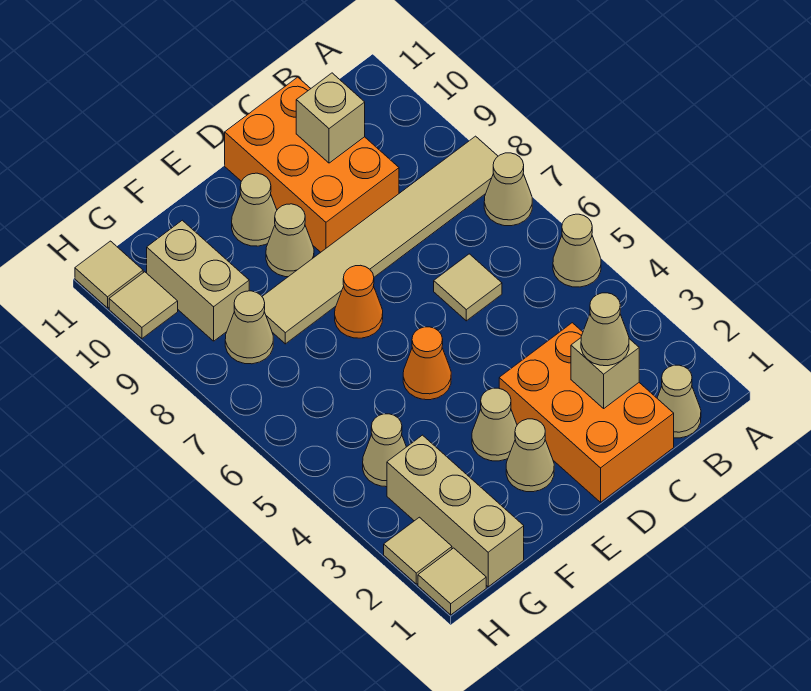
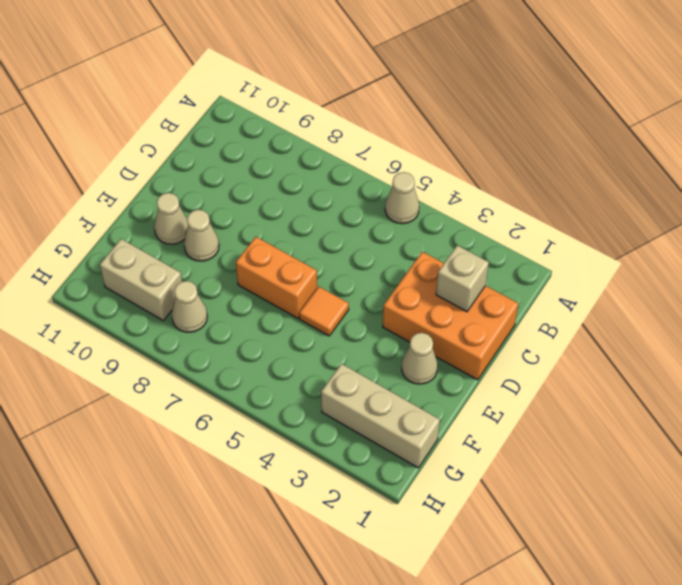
orange tile E5 level 1 -> orange cone E5 level 1
orange brick E6:E7 level 1 -> orange cone E7 level 1
none -> tan cone A7 level 1
none -> tan tile A8:F8 level 1
none -> tan cone B1 level 1

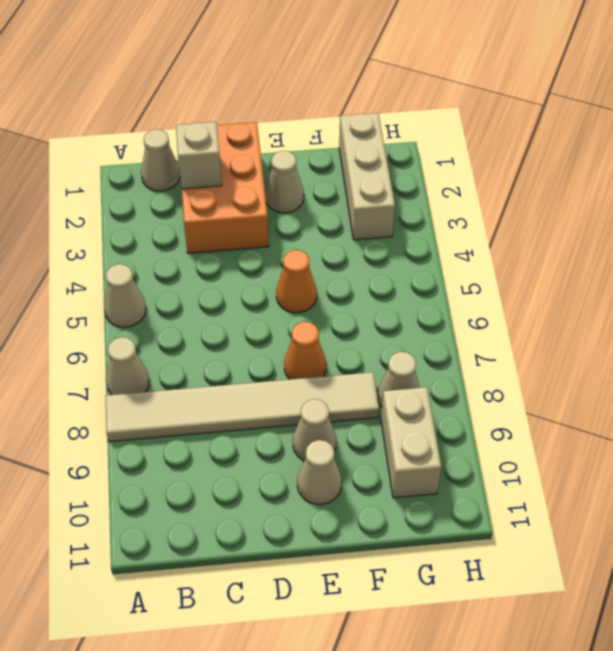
none -> tan tile C6 level 1
none -> orange brick C9:D11 level 1
none -> tan cone E3 level 1

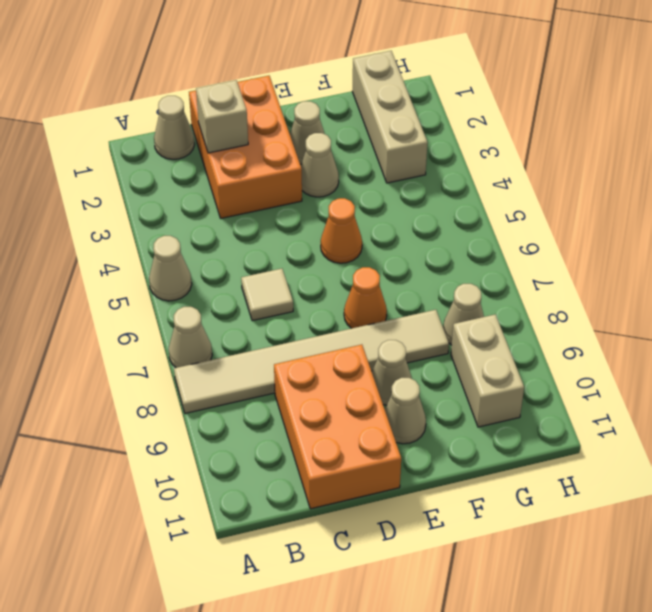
none -> tan cone G4 level 1
none -> tan tile H1 level 1
none -> tan tile H2 level 1

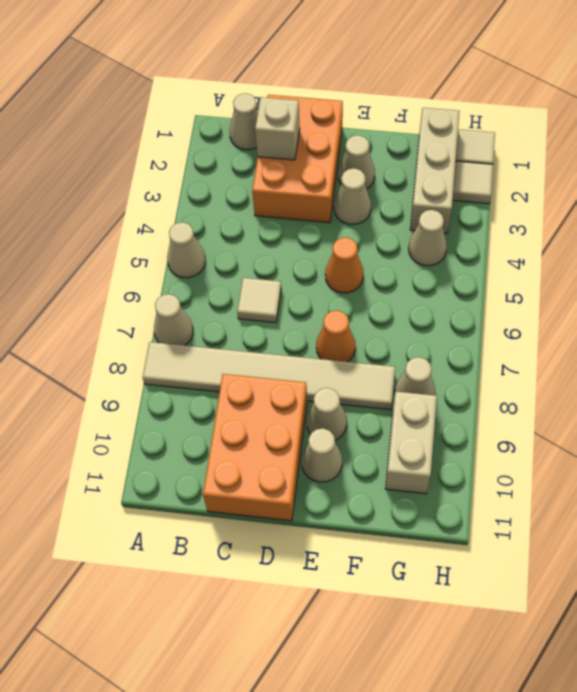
none -> tan tile H10 level 1
none -> tan tile H11 level 1
none -> tan brick C10 level 2

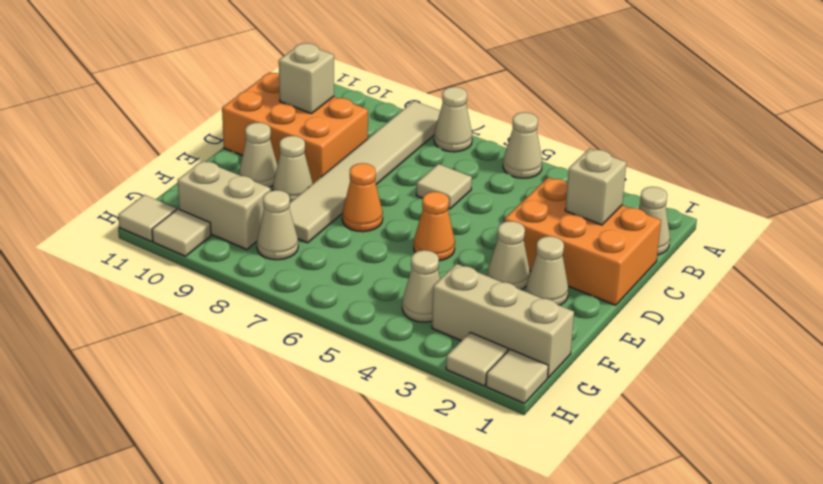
none -> tan cone C2 level 3

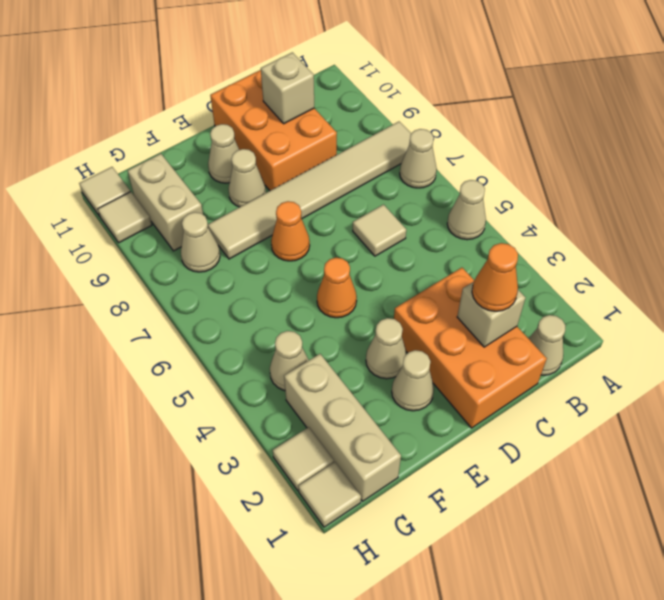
orange cone C2 level 3 -> tan cone C2 level 3

